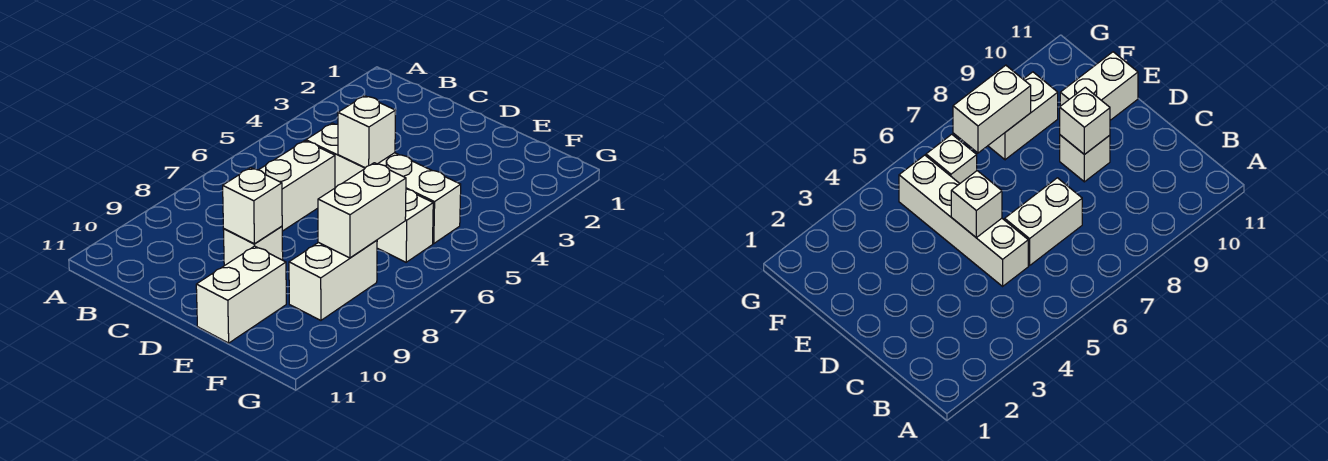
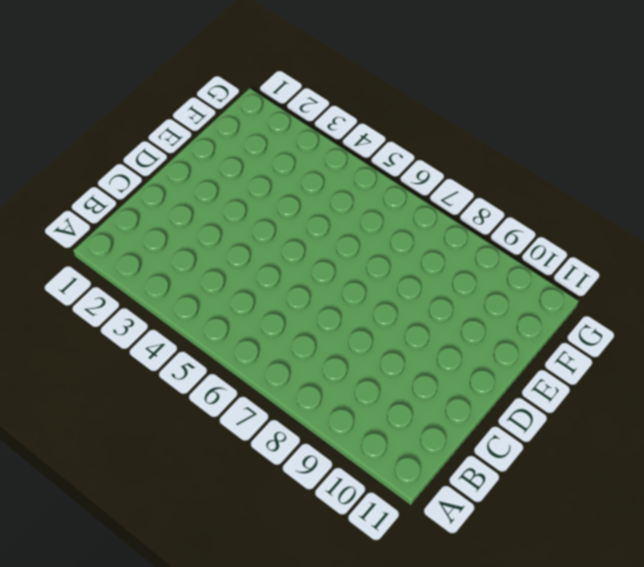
none -> white brick C5:F5 level 1
none -> white brick C6:C7 level 1

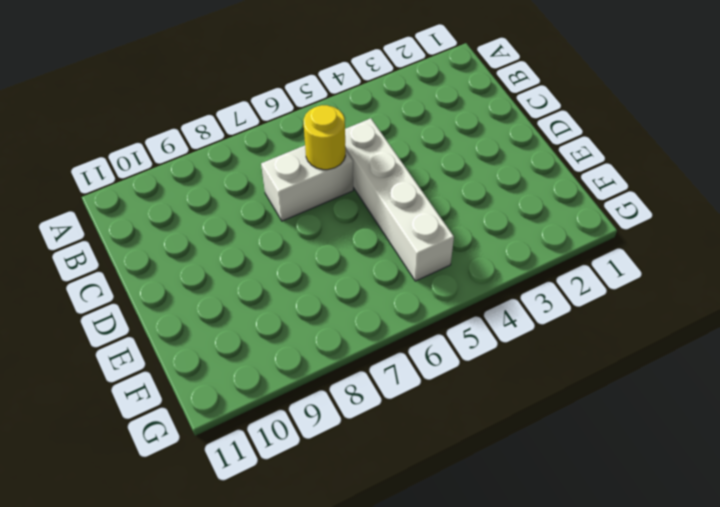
yellow round brick C6 level 2 -> none
none -> white brick D9 level 1
none -> white brick E10:E11 level 1

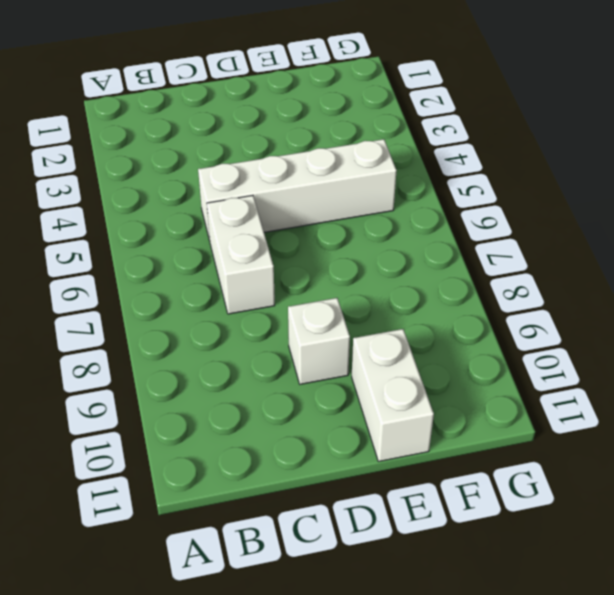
none -> white brick F6 level 1
none -> white brick F8:F9 level 1

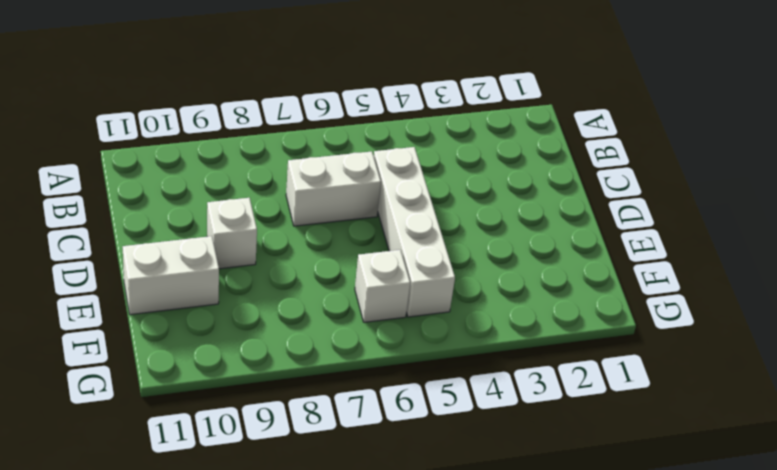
none -> white brick F8:F9 level 1
none -> white brick D5 level 2

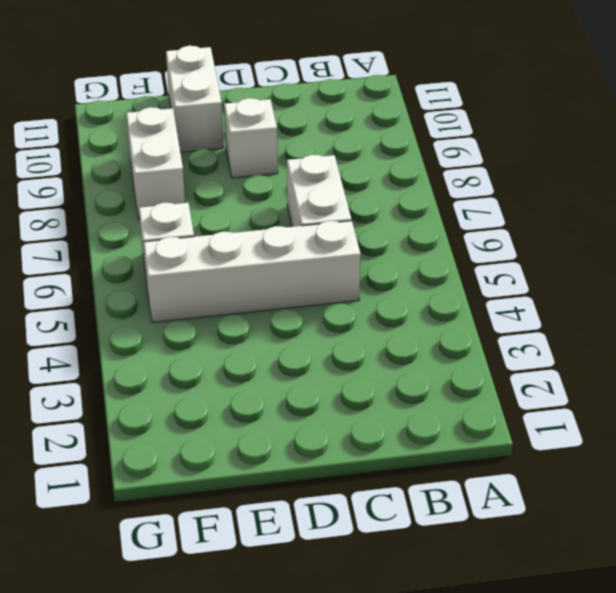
none -> white brick D5 level 2
none -> white brick D9 level 2

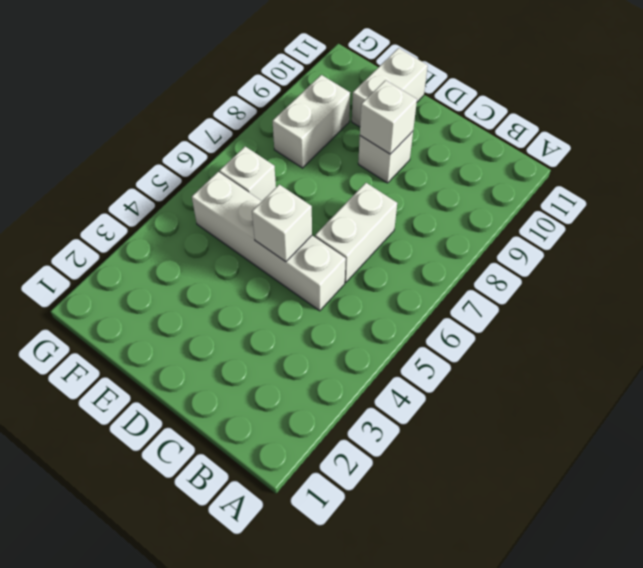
none -> white brick F7:F8 level 2

